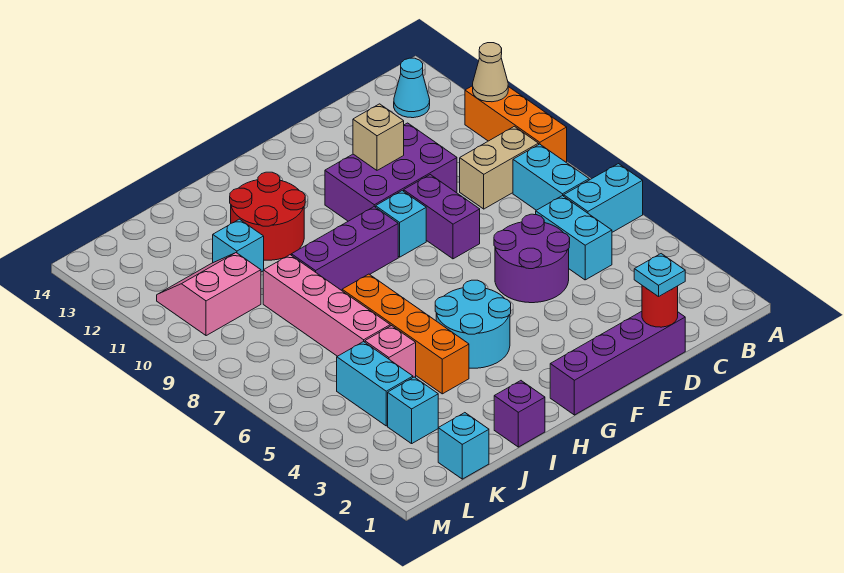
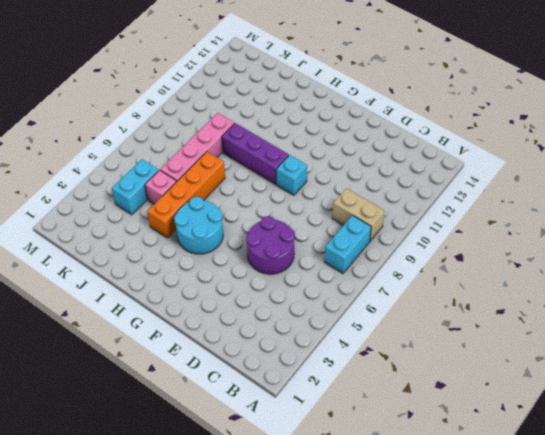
none -> cyan brick A6:B6 level 1
none -> orange brick A9:A11 level 1
none -> cyan cone B13 level 1

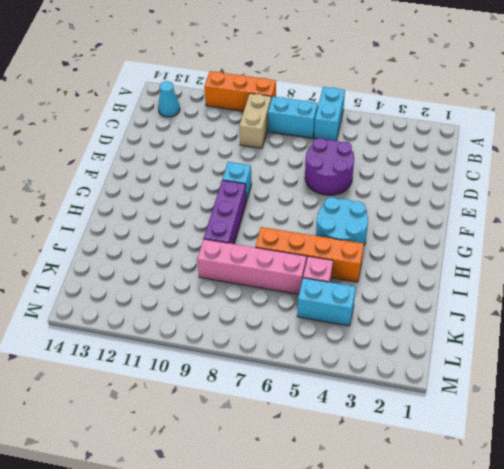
none -> cyan brick C5:C6 level 1
none -> purple brick D1:G1 level 1
none -> purple brick D10:F11 level 1

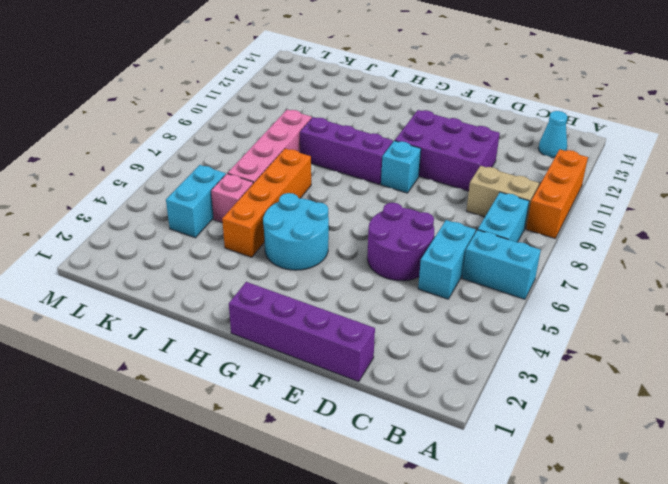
none -> purple brick E8:E9 level 1
none -> red round brick H11:I12 level 1
none -> purple brick I1 level 1

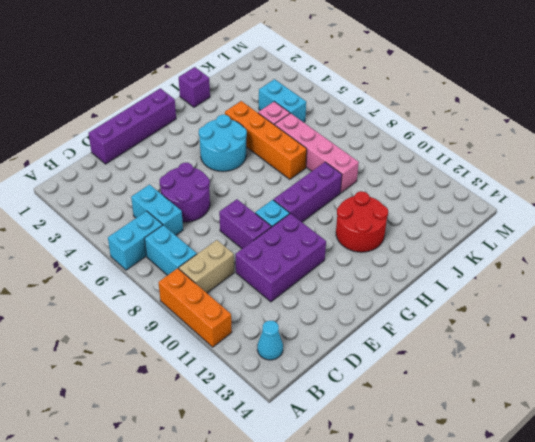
none -> cyan brick J11 level 1
none -> cyan brick K1 level 1
none -> cyan brick K3 level 1

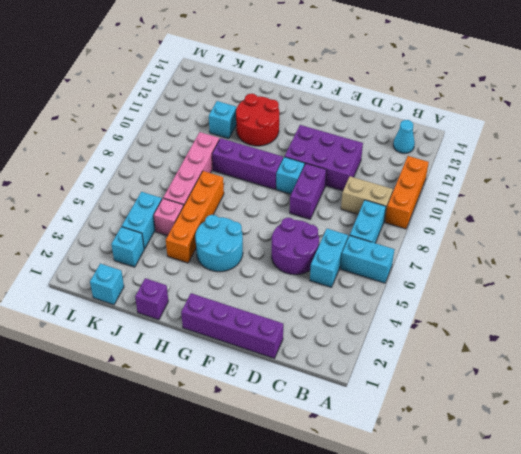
none -> pink slope K10:L11 level 1 top 10
none -> tan cone A11 level 2
none -> red round brick D1 level 2

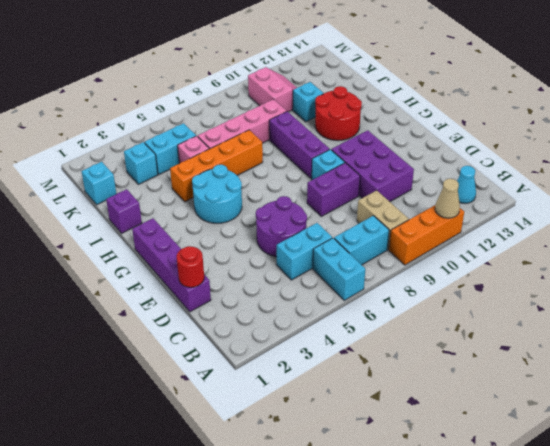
none -> tan brick E11 level 2
none -> cyan plate D1 level 3

